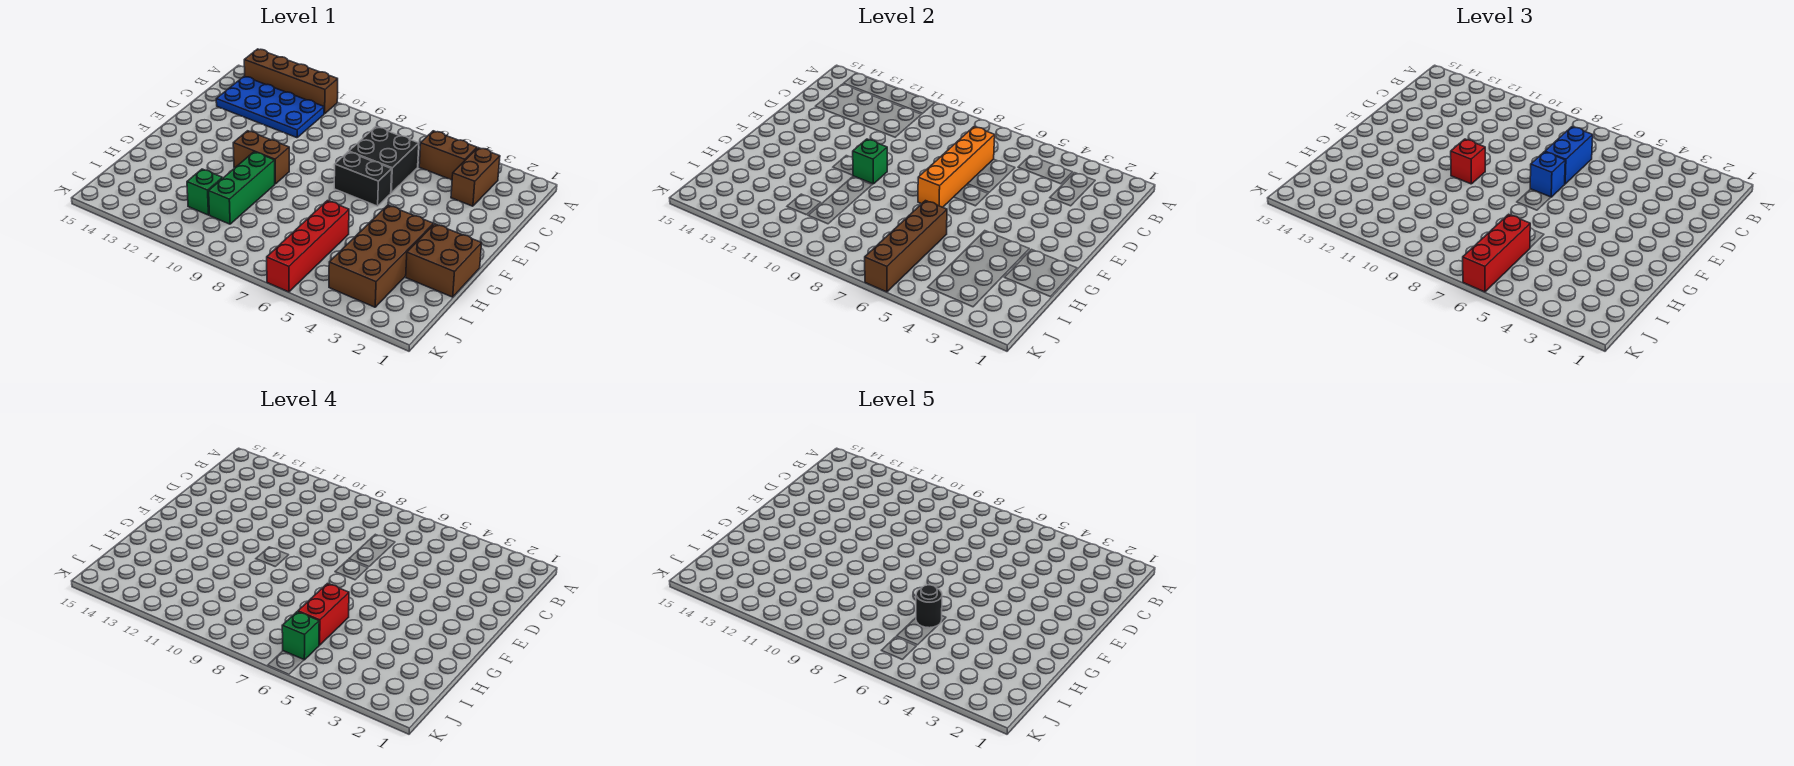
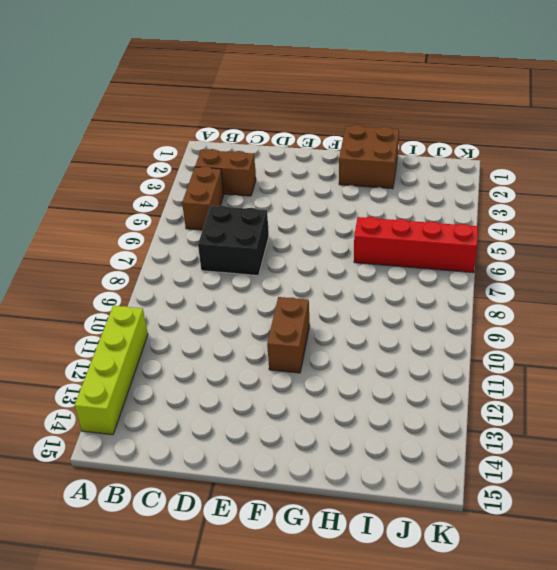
lime brick A11:A14 level 1 -> brown brick A11:A14 level 1
none -> blue plate B11:C14 level 1
none -> black brick E6:E7 level 1
none -> brown brick G3:J4 level 1

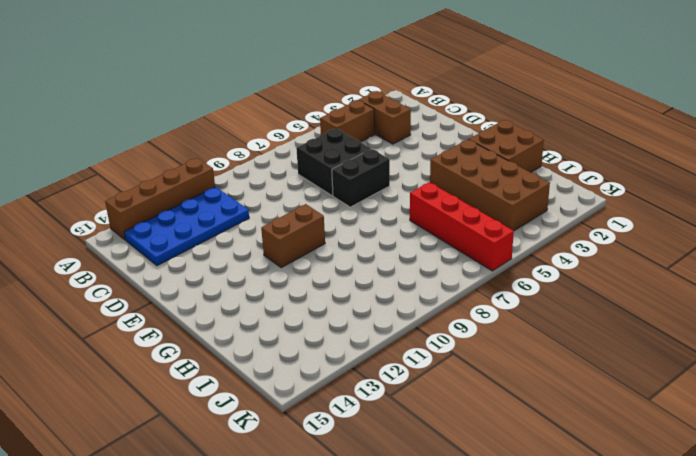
none -> green brick G10:I10 level 1
none -> green brick I11 level 1
none -> orange brick C7:F7 level 2

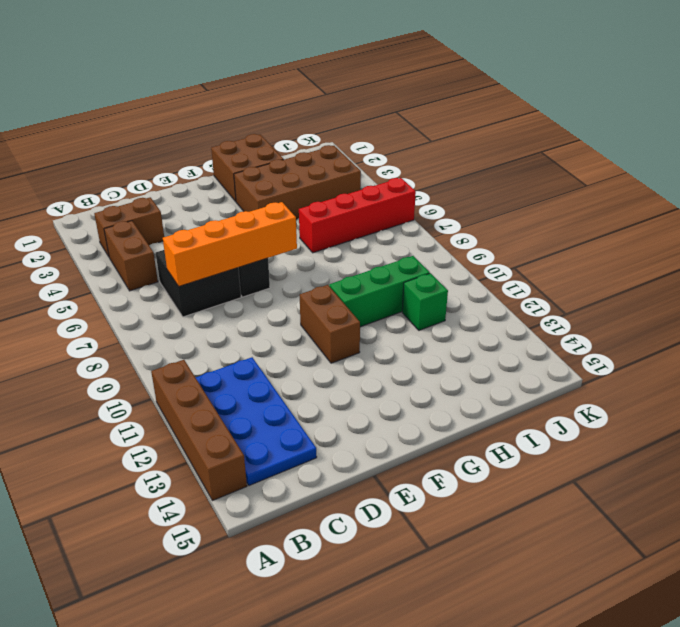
none -> green brick F10 level 2
none -> brown brick H6:K6 level 2
none -> blue brick C7:D7 level 3

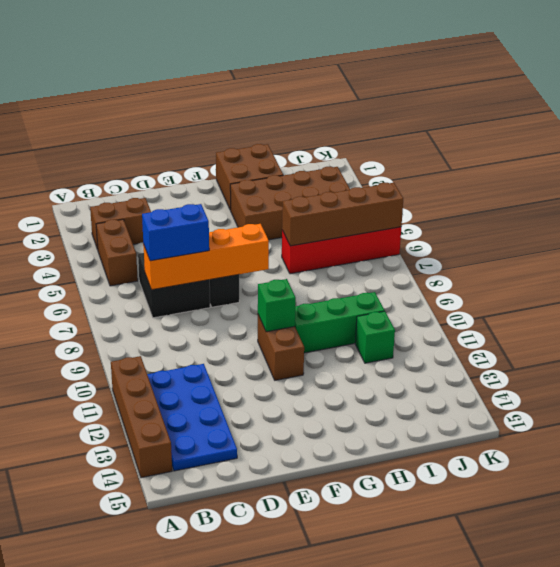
none -> blue brick E7 level 3
none -> red brick F10 level 3
none -> red brick I6:K6 level 3

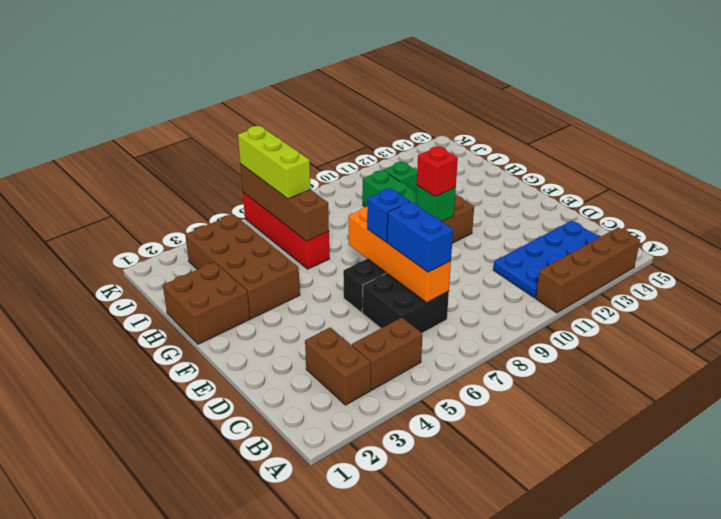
lime brick I6:K6 level 3 -> red brick I6:K6 level 3
none -> red brick H6:I6 level 4
none -> green brick J6 level 4
none -> black round brick H6 level 5

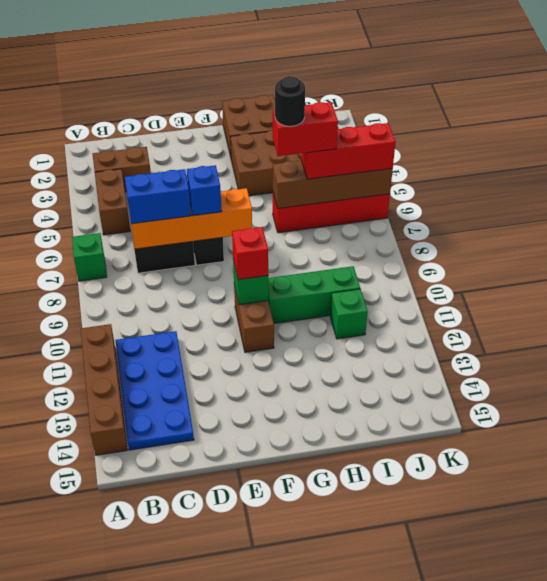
green brick A7 level 1 -> green brick J6 level 4

